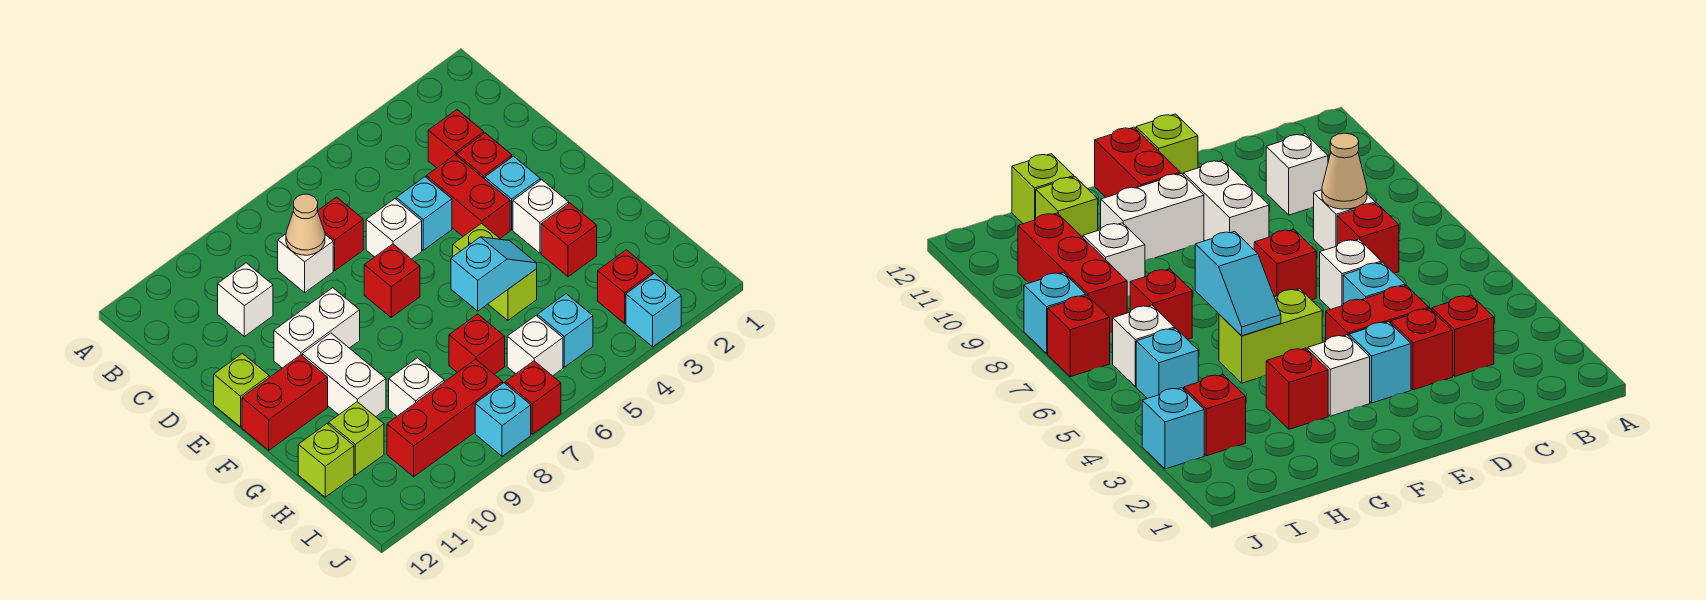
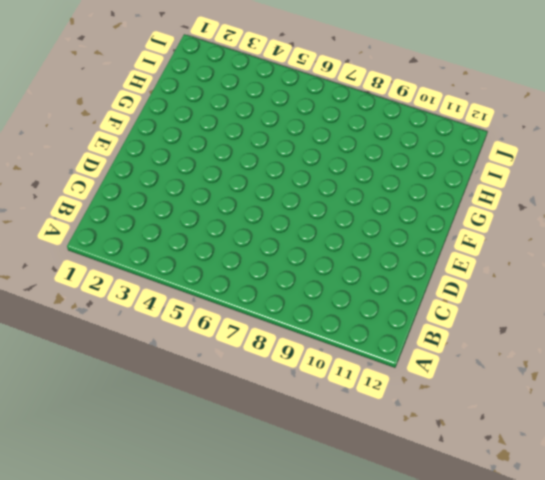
none -> red brick C3 level 1
none -> red brick C7 level 1
none -> white brick C8 level 1
none -> white brick C10 level 1

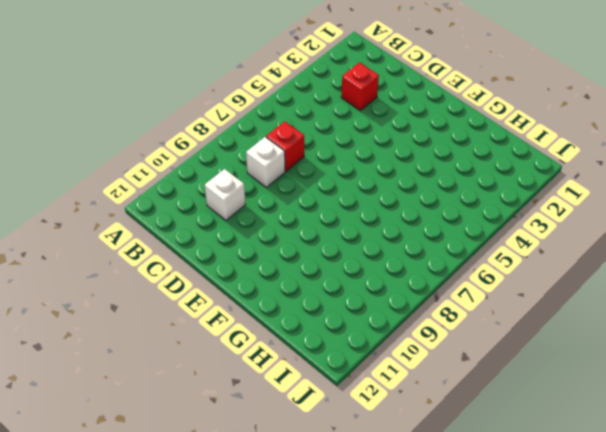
none -> red brick D3 level 1
none -> red brick D4:E4 level 1
none -> cyan brick D5 level 1
none -> white brick D6 level 1

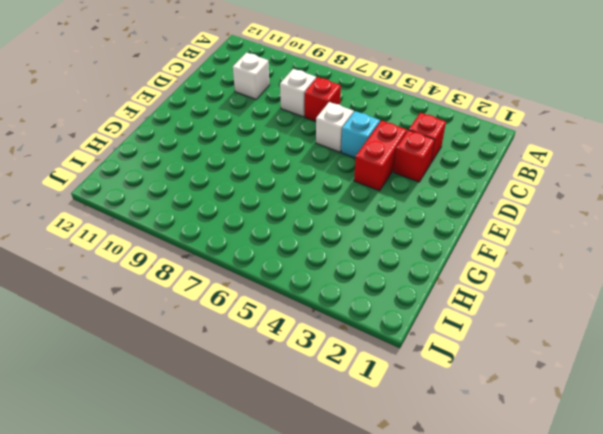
none -> cyan brick E3 level 1
none -> red brick E7 level 1
none -> white brick E9:E10 level 1
none -> lime brick E12 level 1

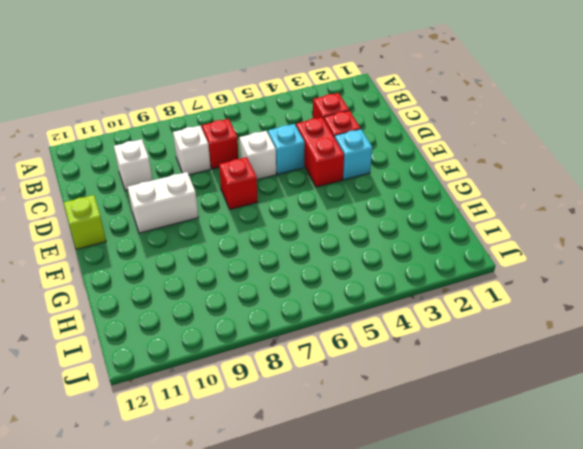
none -> white brick F3 level 1
none -> lime brick F5:G5 level 1
none -> white brick F10:G10 level 1
none -> red brick F11:F12 level 1

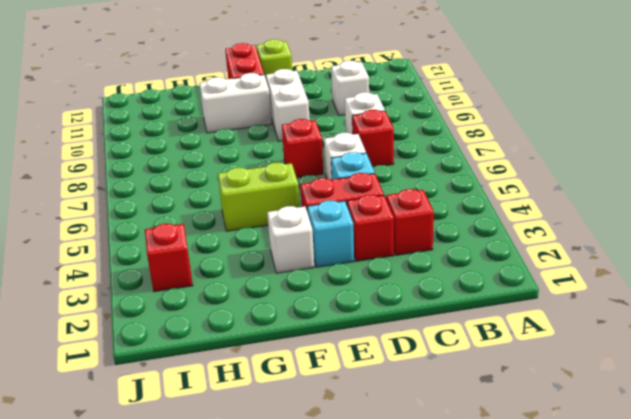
none -> red brick G3 level 1
none -> red brick H7 level 1
none -> white brick H9 level 1
none -> lime brick H11 level 1

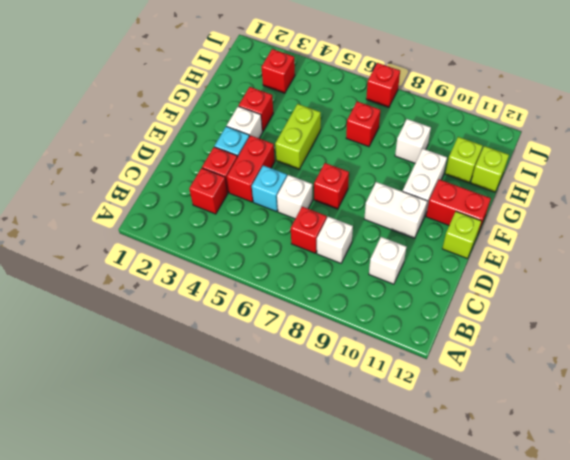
none -> cyan brick I5 level 1
none -> white brick I6 level 1
none -> red brick I8:I10 level 1
none -> cyan brick J3 level 1

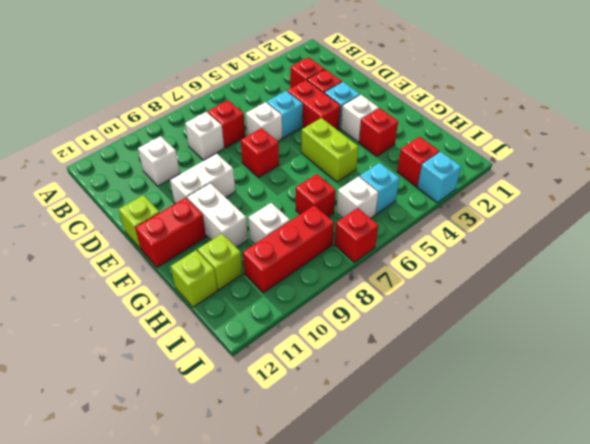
none -> cyan brick J8 level 1
none -> tan cone C8 level 2
none -> cyan slope G5:G6 level 2 top 6

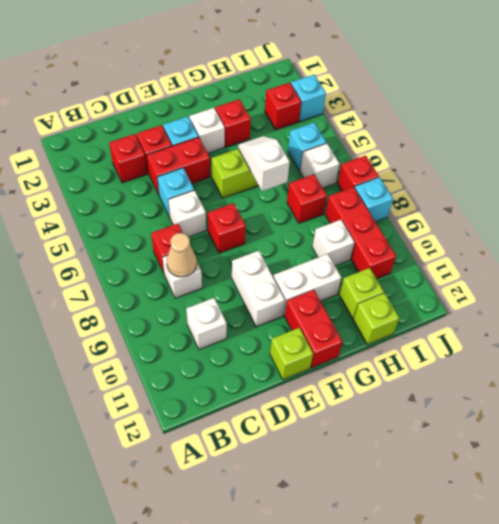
white slope G5:G6 level 2 top 6 -> cyan slope G5:G6 level 2 top 6

